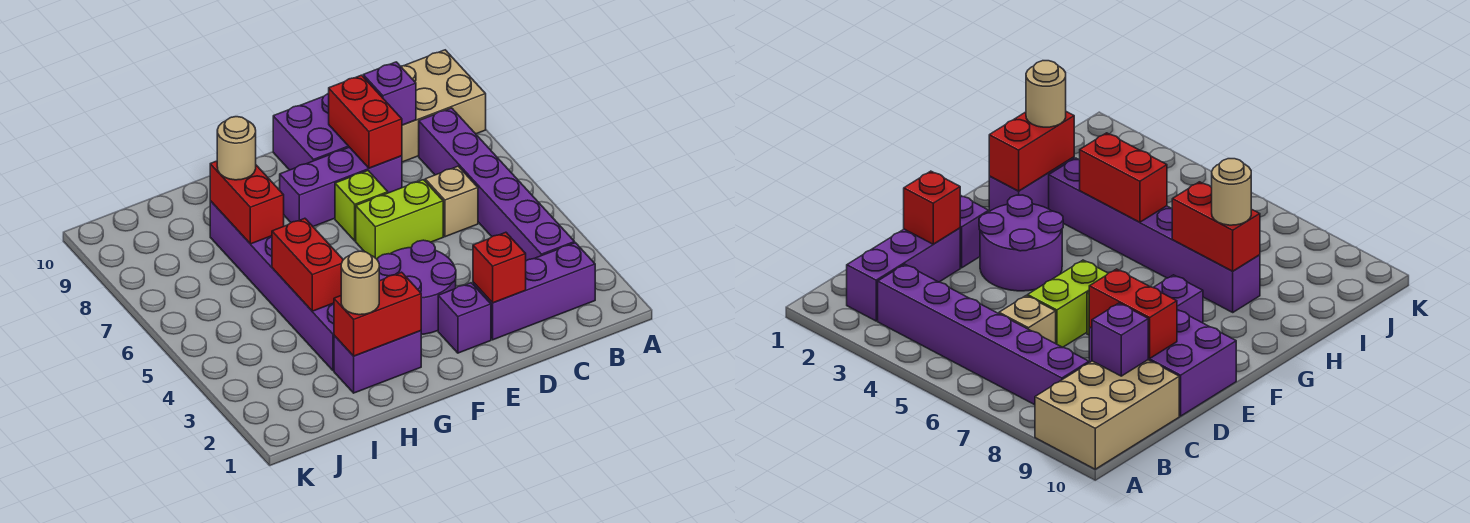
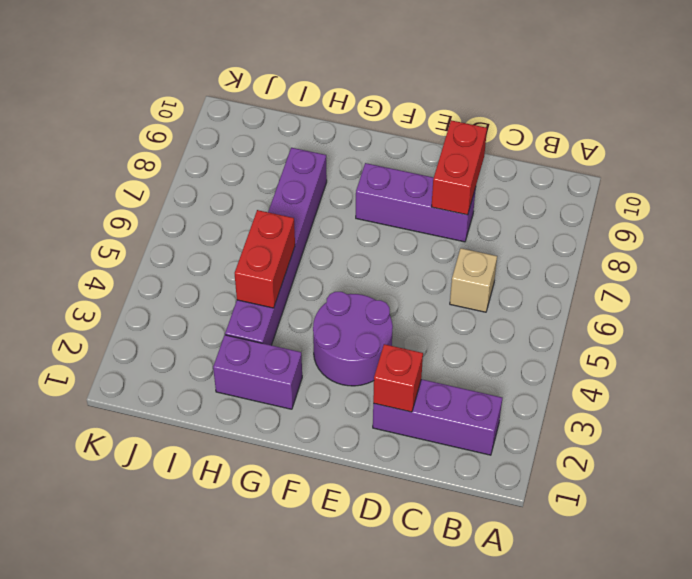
none -> tan brick A9:C10 level 1
none -> purple brick B3:B8 level 1
none -> lime brick D6:E6 level 1

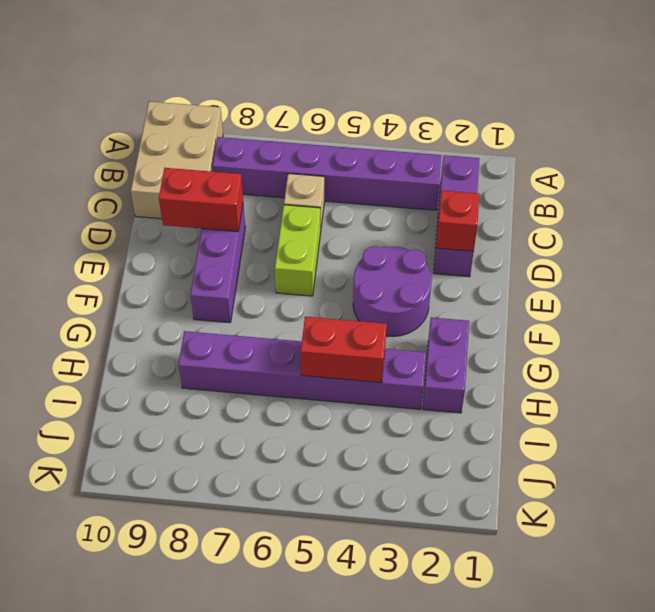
none -> purple brick D9:E10 level 1
none -> purple brick E2 level 1
none -> lime brick E7 level 1

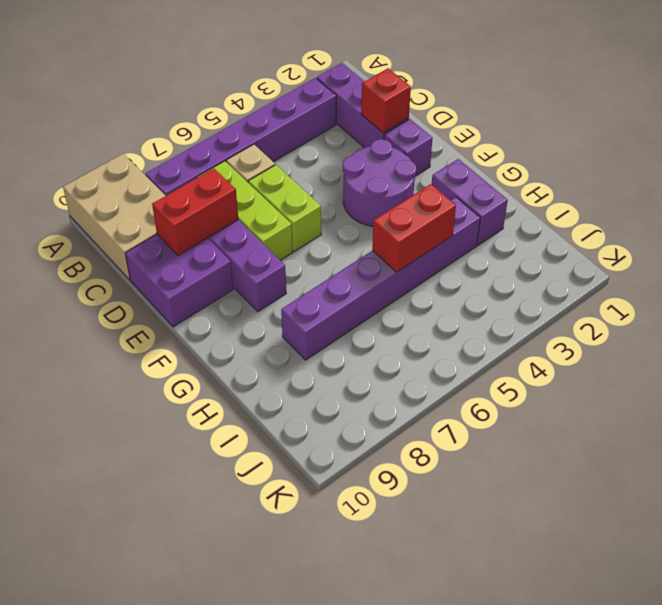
lime brick C7:E7 level 1 -> lime brick E7 level 1
none -> purple brick C9 level 2
none -> red brick G2:H2 level 2
none -> red brick H7:H8 level 2

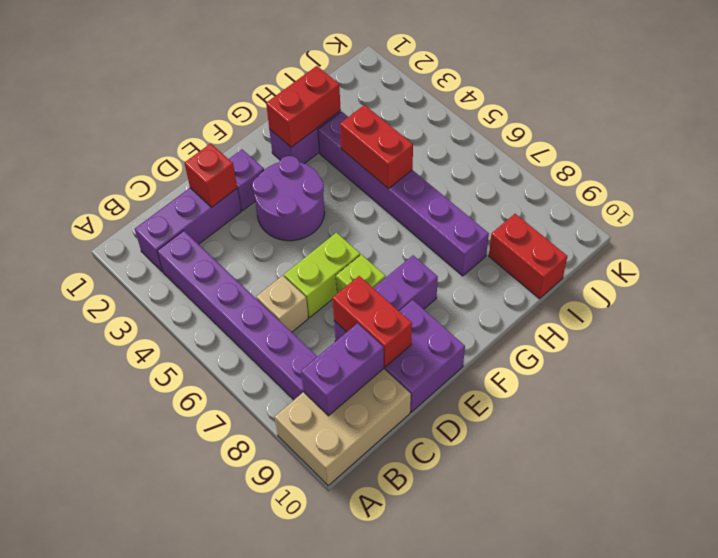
purple brick B9:C9 level 2 -> purple brick C9 level 2
red brick I9:I10 level 1 -> red brick H7:H8 level 2
none -> tan round brick H2 level 3
none -> tan round brick H8 level 3

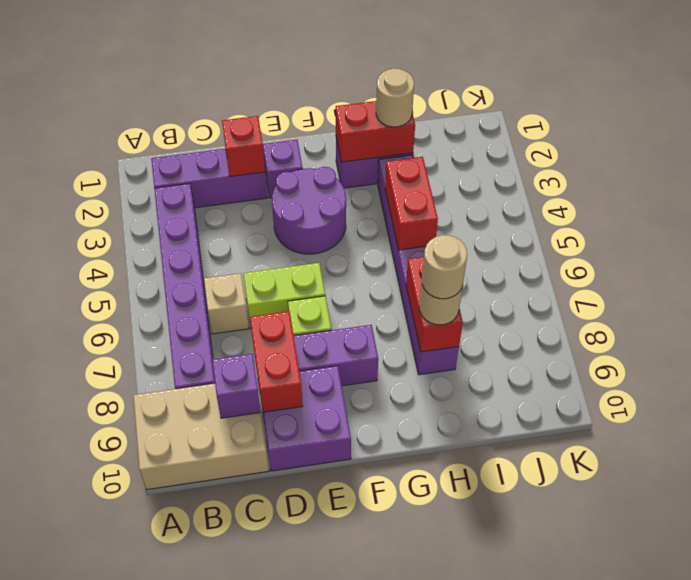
tan round brick H8 level 4 -> none

